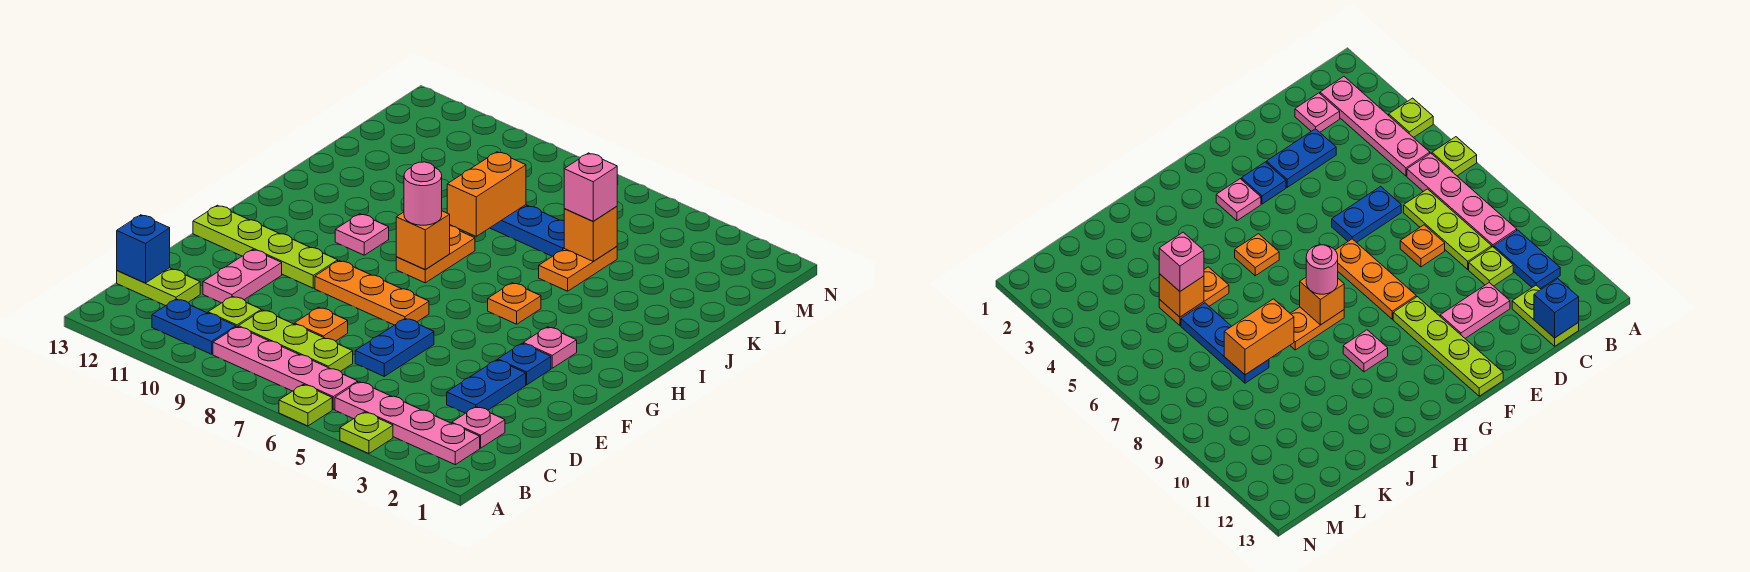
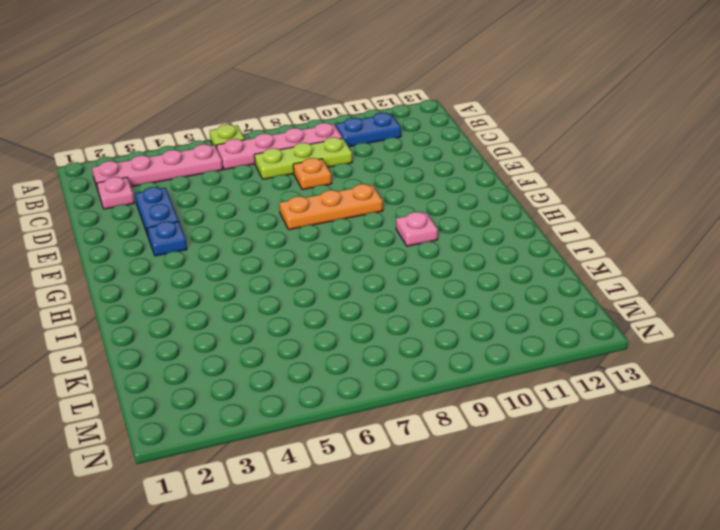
none -> lime plate A4 level 1
none -> lime plate C10 level 1
none -> lime plate C12:C13 level 1

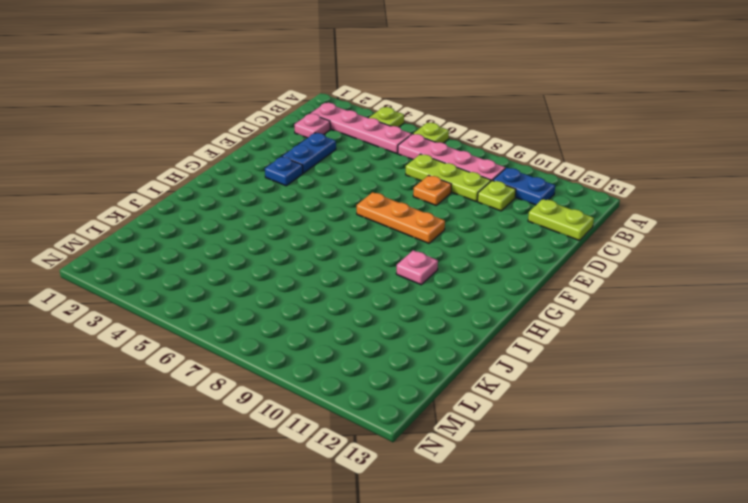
none -> blue plate D6:E6 level 1
none -> pink plate D11:E11 level 1
none -> lime plate F10:F13 level 1

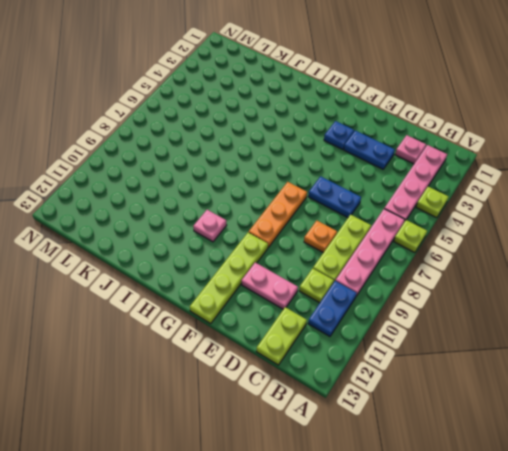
none -> pink plate G3 level 1
none -> orange plate H5 level 1
none -> orange plate H8:I8 level 1

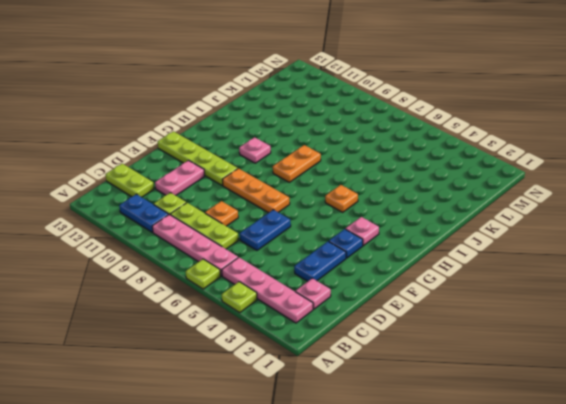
none -> orange plate J5:K5 level 1
none -> blue plate K6:K8 level 1
none -> blue brick C13 level 2

